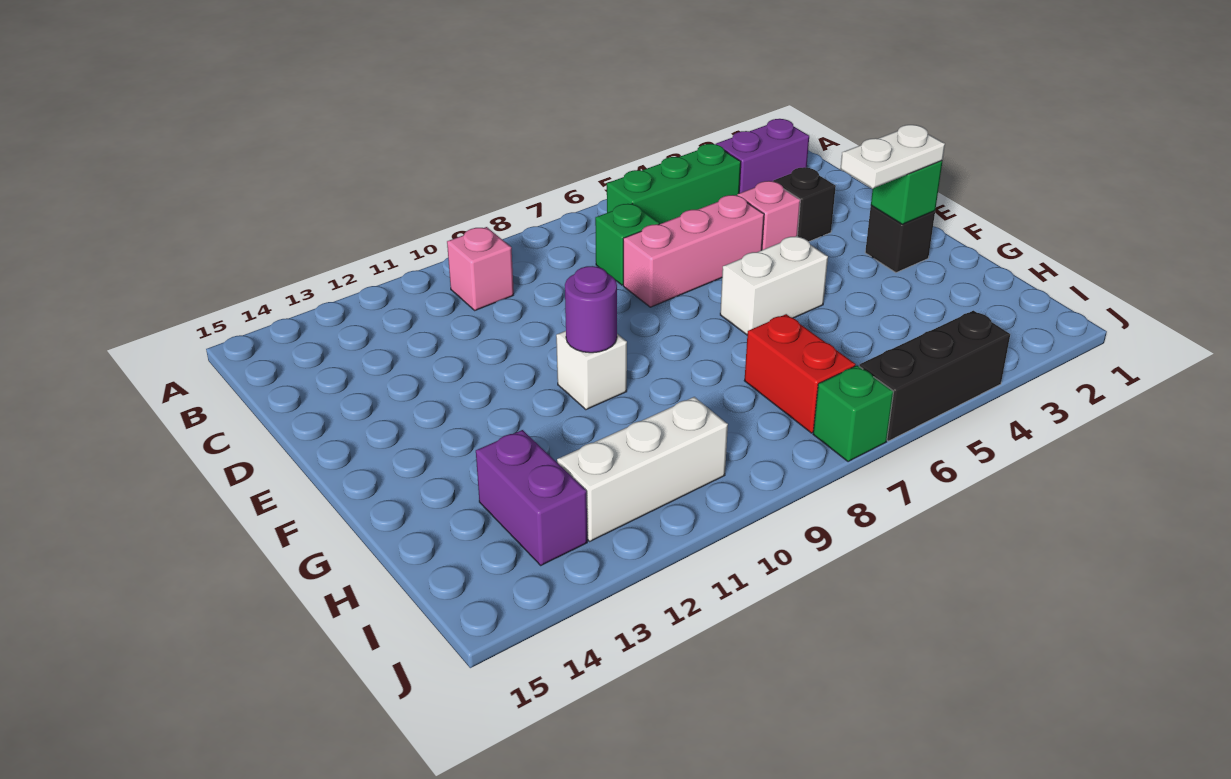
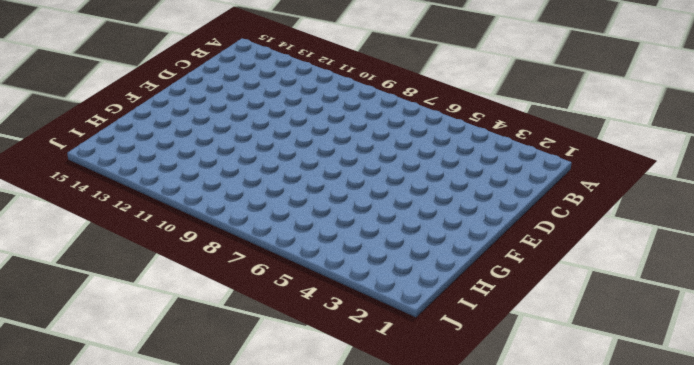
none -> purple brick B2:B3 level 1
none -> green brick B4:B6 level 1
none -> pink brick B10 level 1

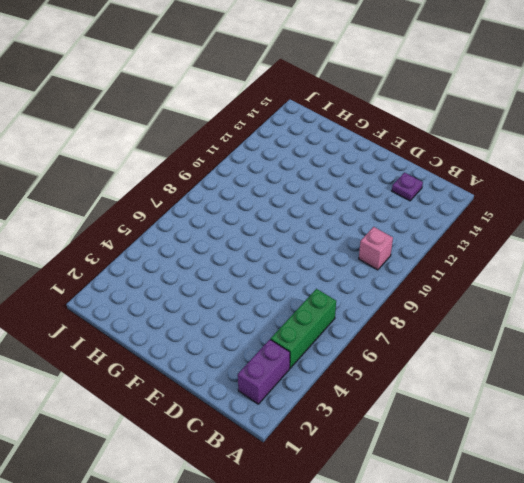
purple plate C14 level 1 -> none
none -> green brick C7 level 1
none -> black brick D3 level 1
none -> pink brick D4 level 1

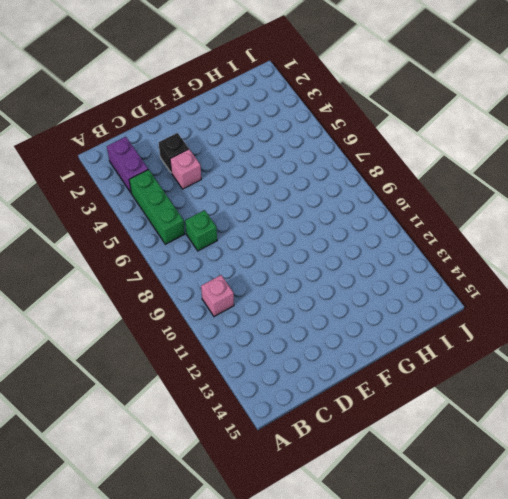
none -> pink brick D5:D7 level 1
none -> black brick F2 level 1
none -> white brick F5:F6 level 1

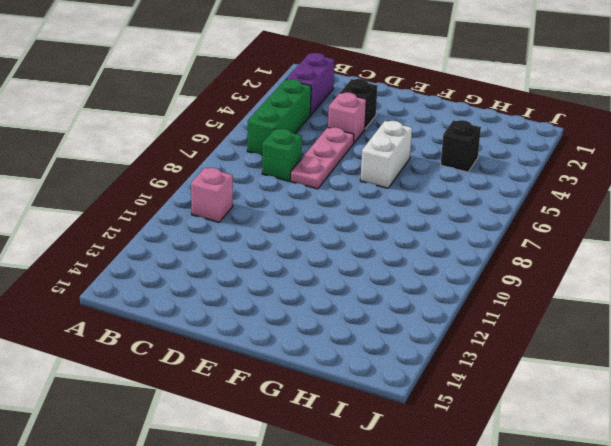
pink plate D5:D7 level 1 -> pink brick D5:D7 level 1
black brick H4 level 1 -> black brick F2 level 1
none -> white brick F10 level 1
none -> red brick H7:I7 level 1
none -> purple brick H13:I13 level 1

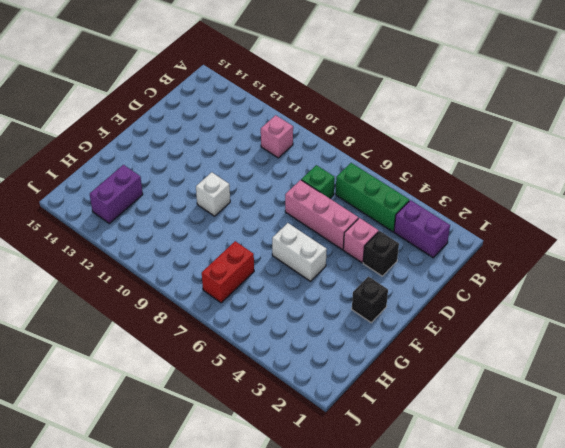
none -> white brick I10:I12 level 1
none -> black brick J4:J6 level 1
none -> green brick J7 level 1

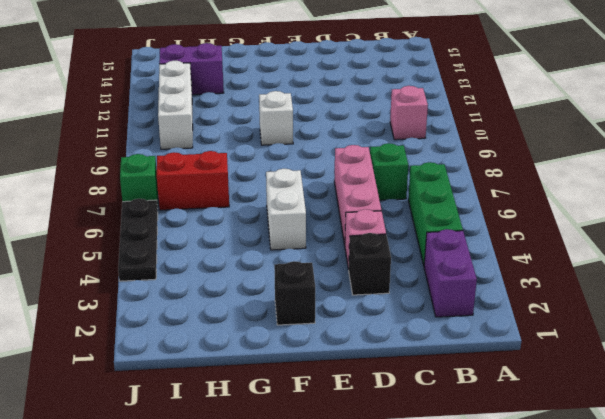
black plate J4:J6 level 1 -> black brick J4:J6 level 1
none -> green brick F2 level 2
none -> purple round brick F10 level 2
none -> white plate F2:F3 level 3

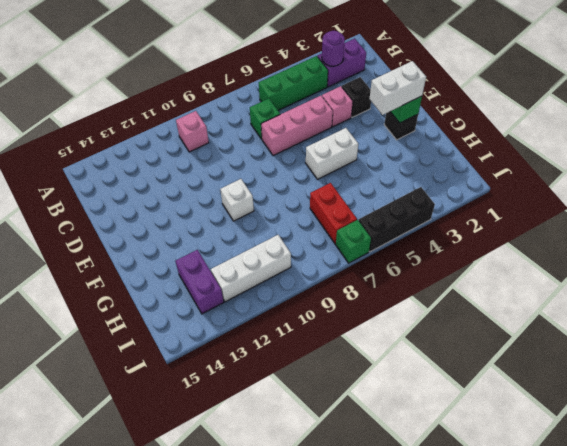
purple round brick B3 level 2 -> purple round brick F10 level 2
white brick F2:F3 level 3 -> white plate F2:F3 level 3

